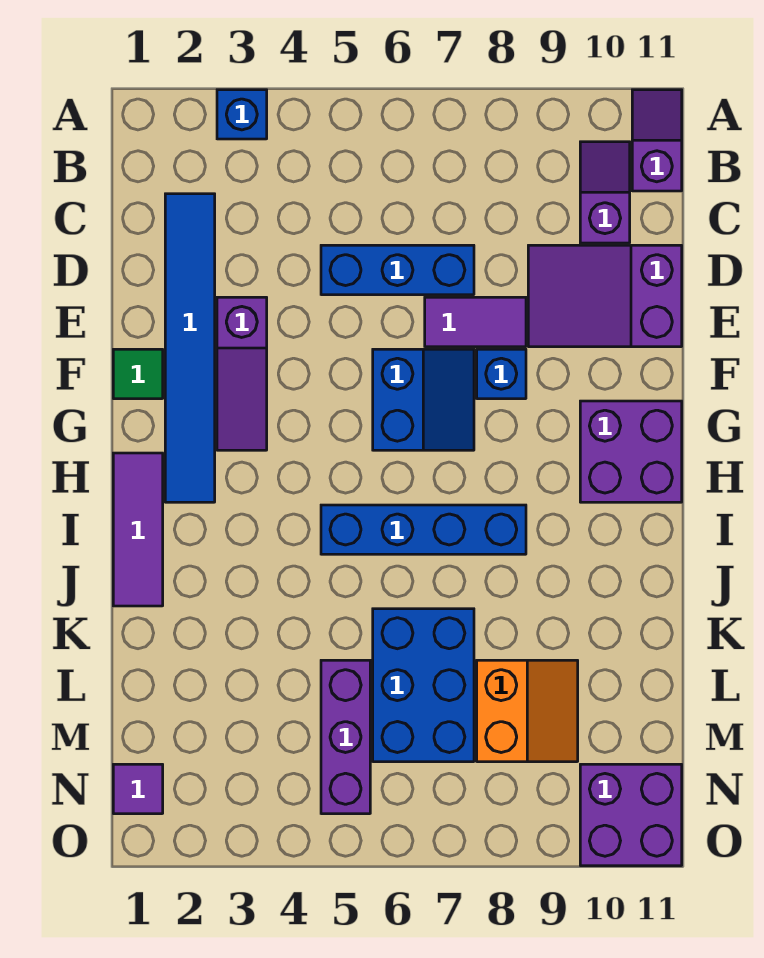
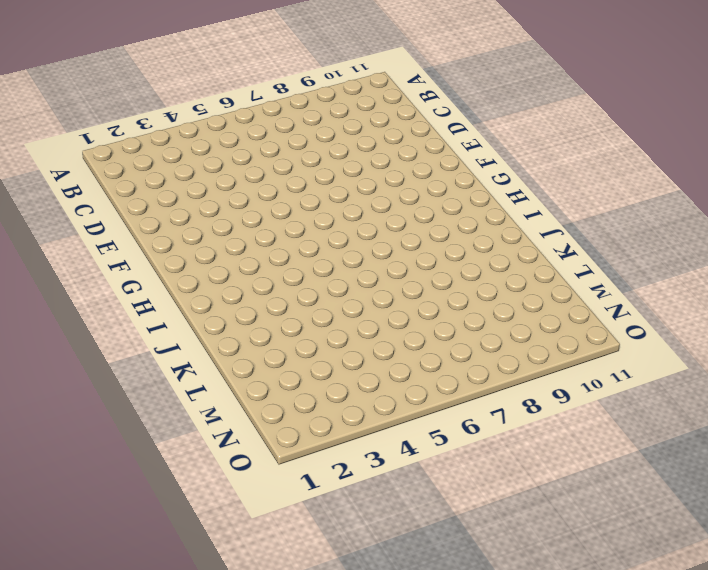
none -> blue brick A3 level 1
none -> purple slope A11:B11 level 1 top B
none -> purple slope B10:C10 level 1 top C

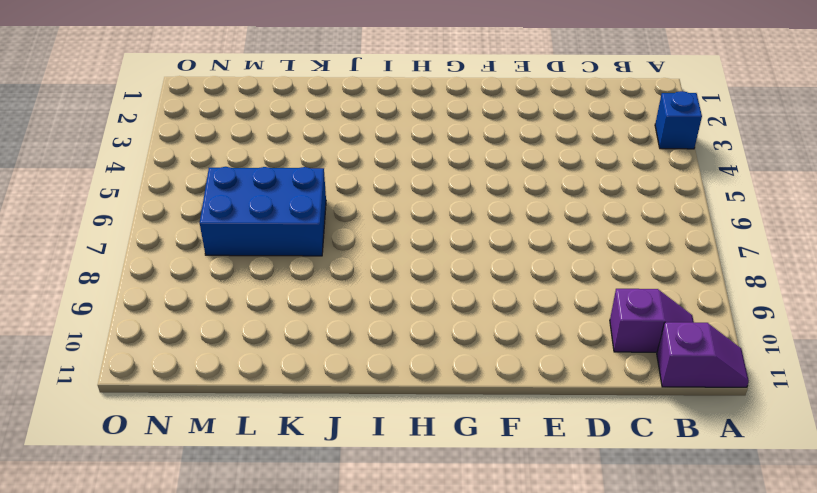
none -> blue tile C2:H2 level 1
none -> blue brick D5:D7 level 1
none -> purple slope D9:E11 level 1 top 11

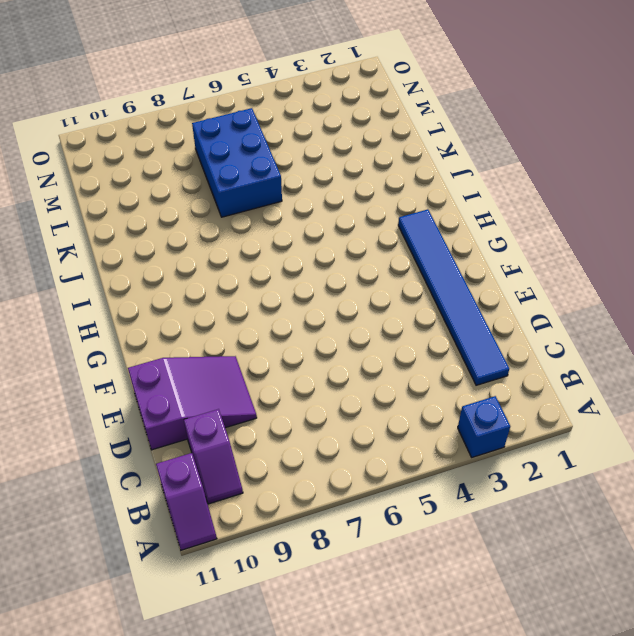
none -> blue brick D5:D7 level 1
none -> purple slope E3:G3 level 1 top E
none -> purple tile E7:E8 level 1

